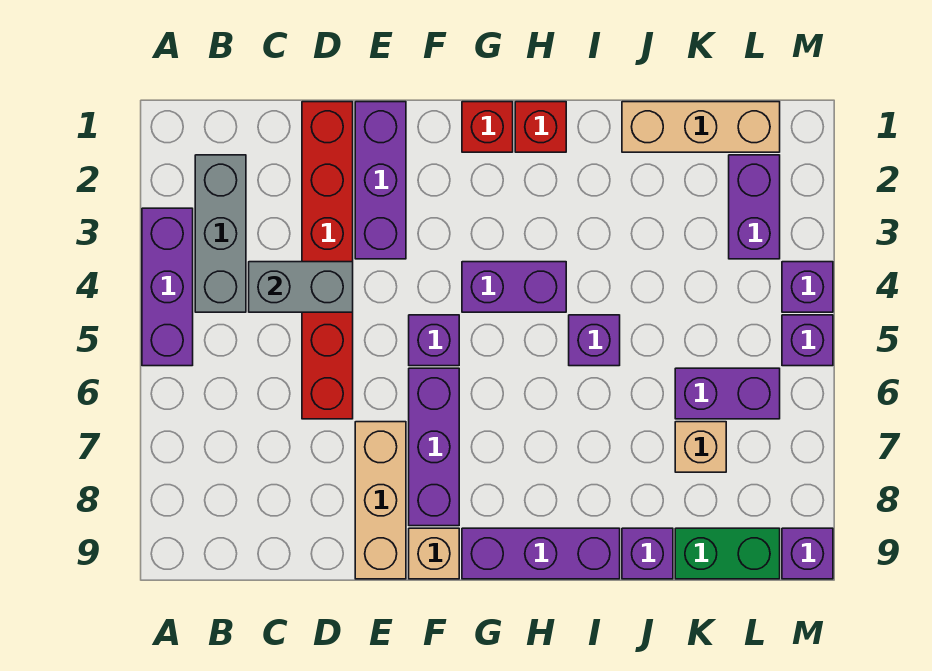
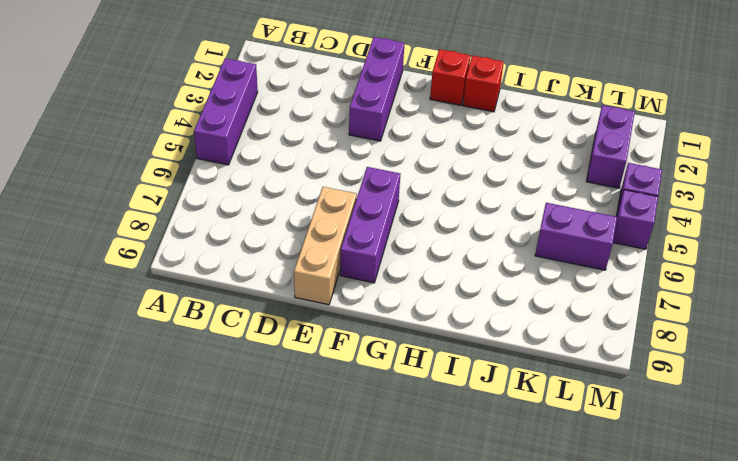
none -> grey brick B2:B4 level 1
none -> red brick D1:D6 level 1
none -> purple brick F5 level 1

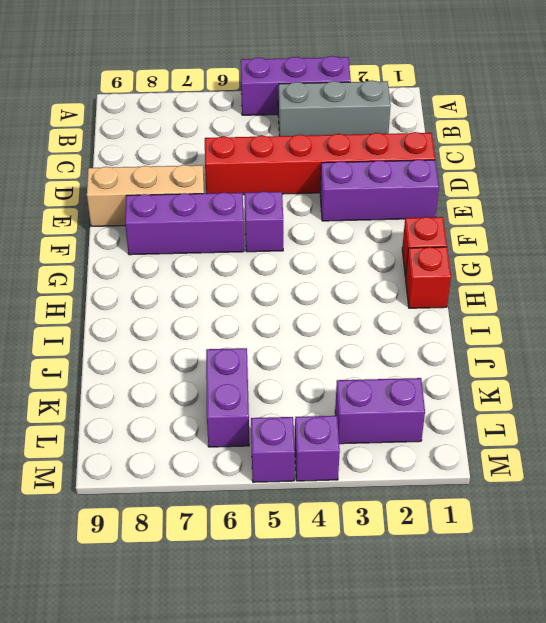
none -> tan brick F9 level 1
none -> purple brick G4:H4 level 1
none -> purple brick G9:I9 level 1

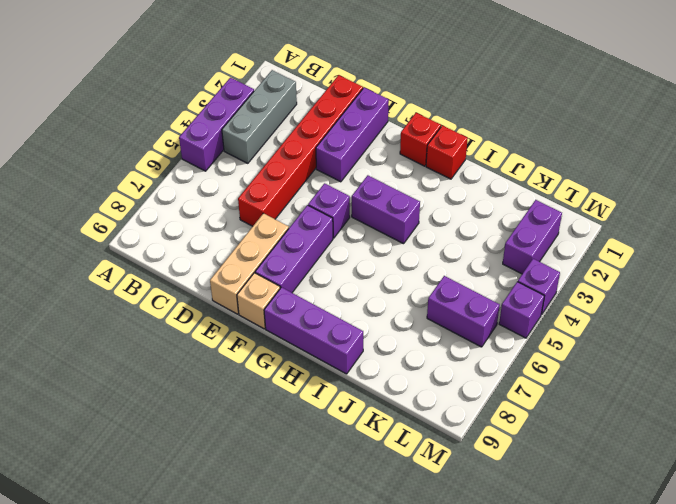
none -> purple brick I5 level 1
none -> tan brick J1:L1 level 1
none -> purple brick J9 level 1

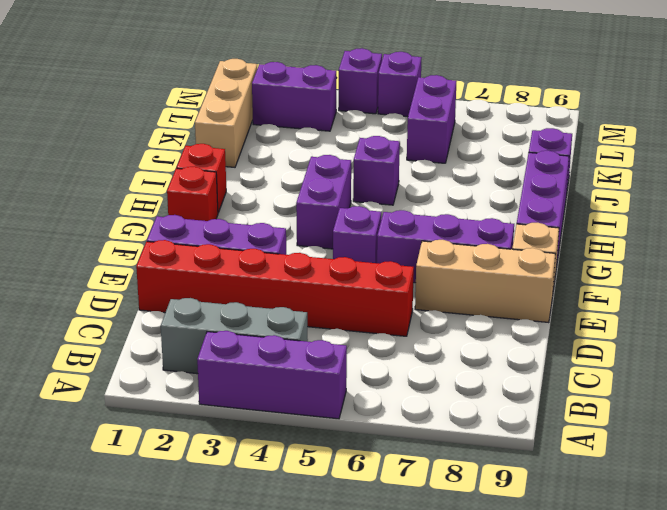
none -> tan brick K7 level 1
none -> green brick K9:L9 level 1
none -> purple brick M9 level 1

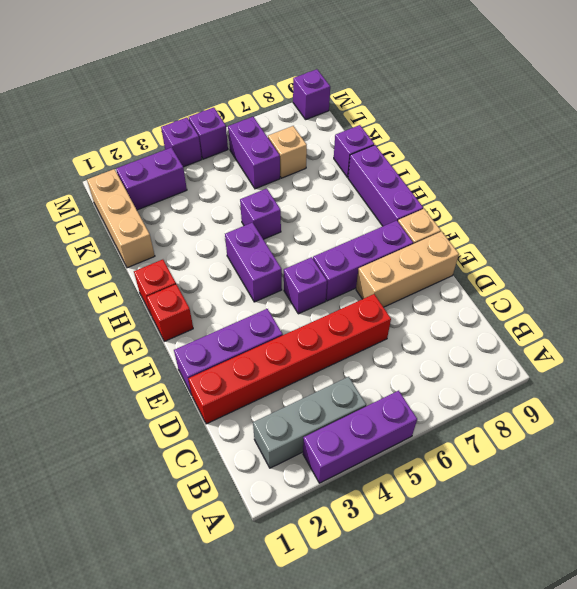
none -> green brick K9:L9 level 1
none -> grey brick C4:D4 level 2

